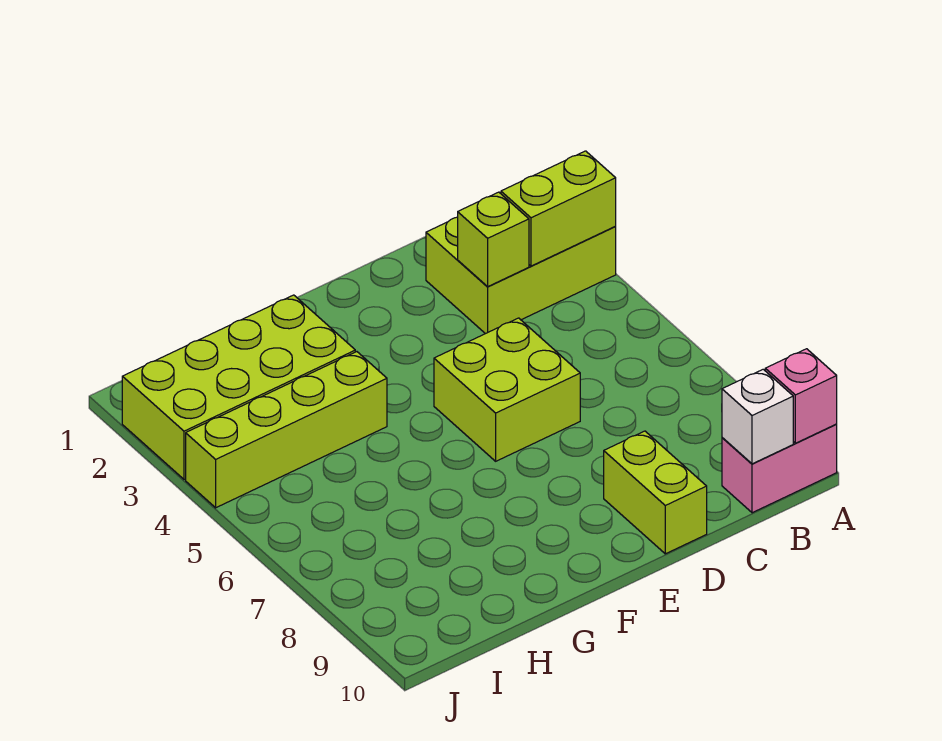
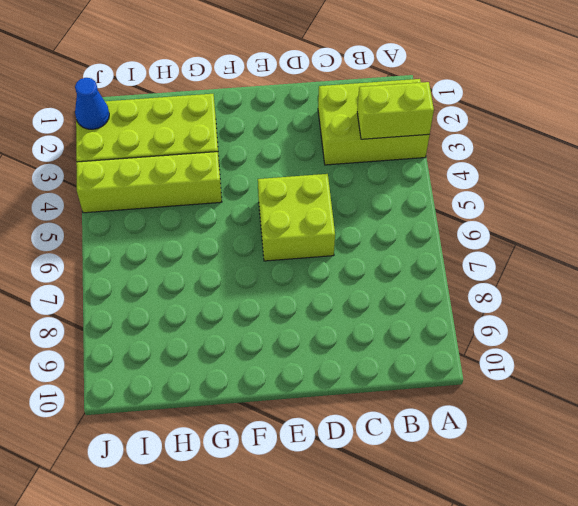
blue cone J2 level 2 -> none
none -> pink brick A10:B10 level 1
none -> lime brick D9:D10 level 1

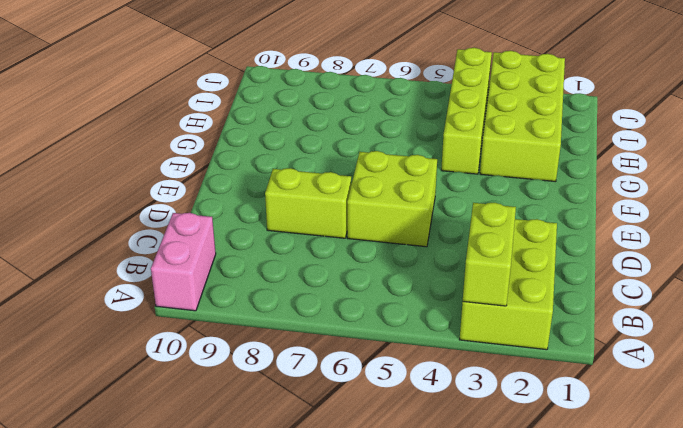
lime brick D7:D8 level 1 -> lime brick D9:D10 level 1
none -> pink brick A10 level 2
none -> white brick B10 level 2

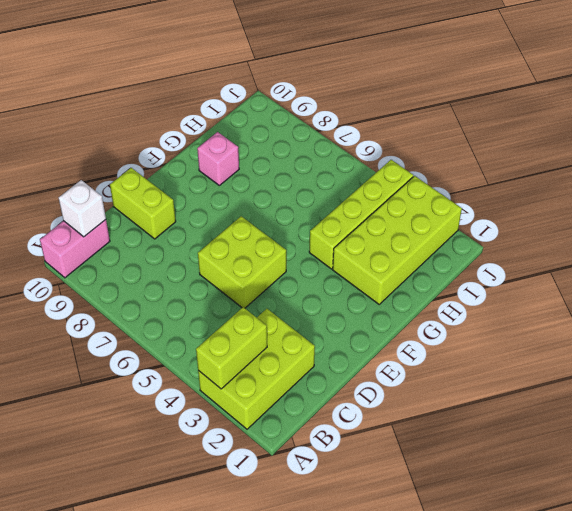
pink brick G9 level 1 -> pink brick A10 level 2
none -> lime brick C3 level 2

